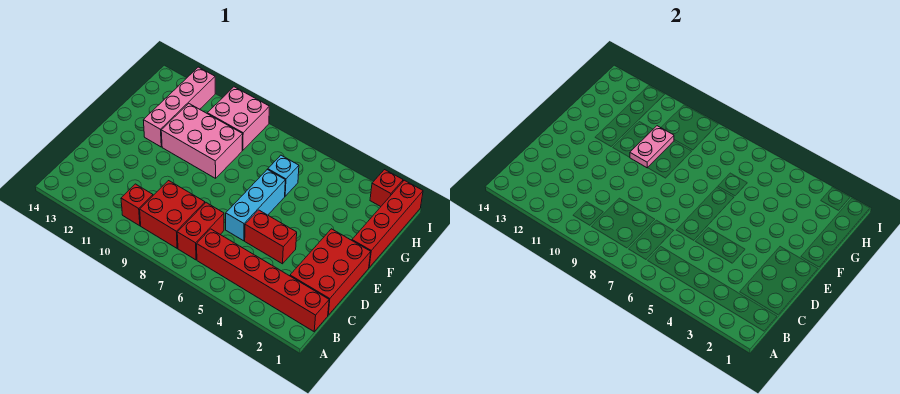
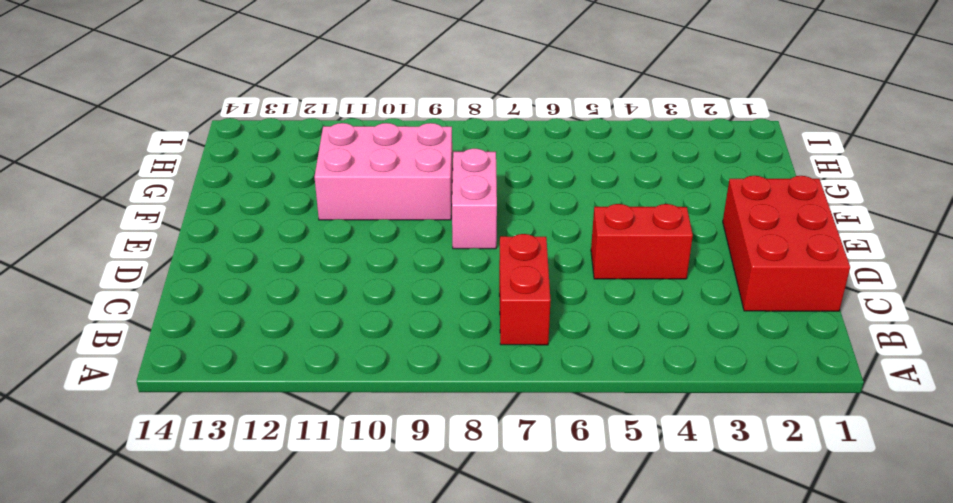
pink brick E8:F8 level 1 -> none
none -> red brick B1:B6 level 1
none -> red brick B8:C9 level 1
none -> red brick B10 level 1

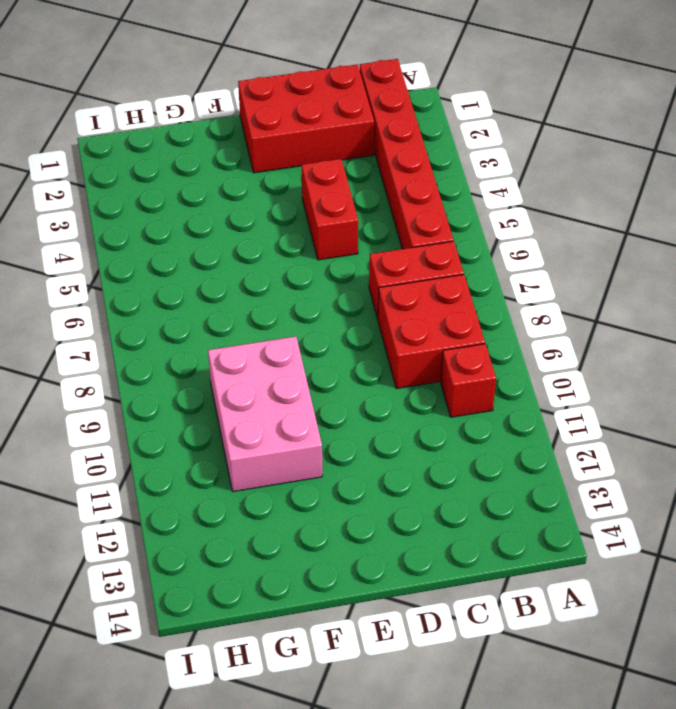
none -> cyan brick D6:F6 level 1
none -> red brick F1:I1 level 1
none -> pink brick F12:I12 level 1

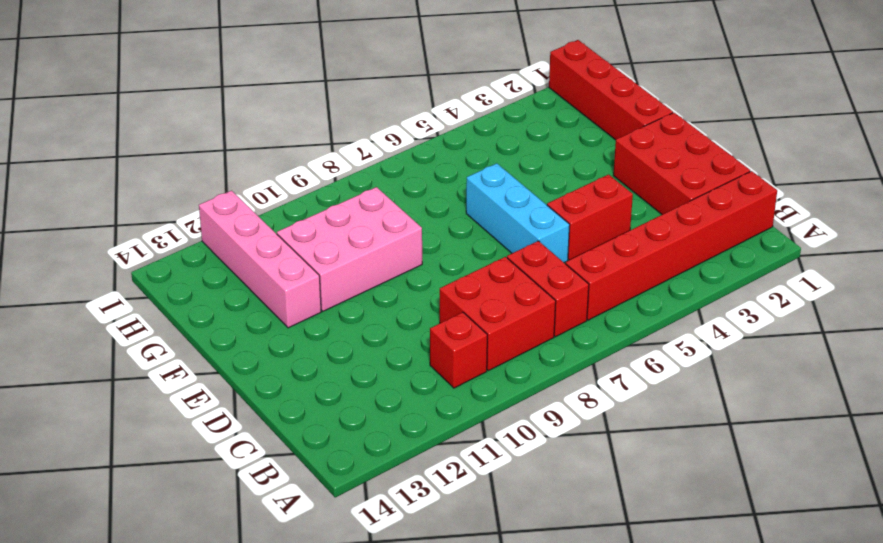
none -> cyan brick G6 level 1
none -> pink brick H9:I10 level 1
none -> red brick I2 level 1

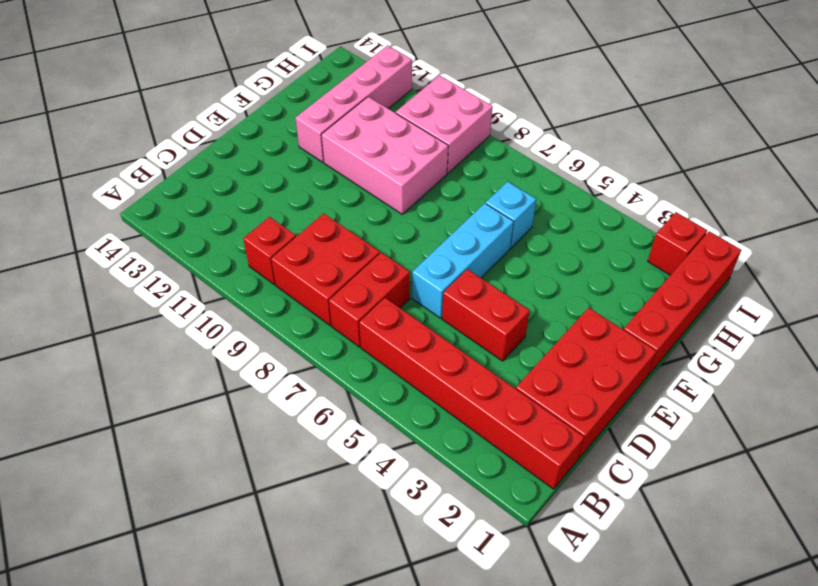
none -> pink plate F10:G10 level 2

